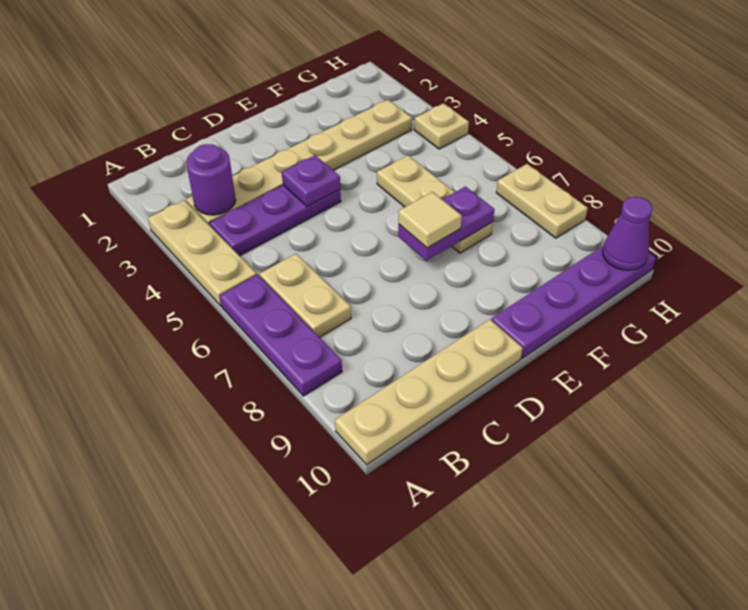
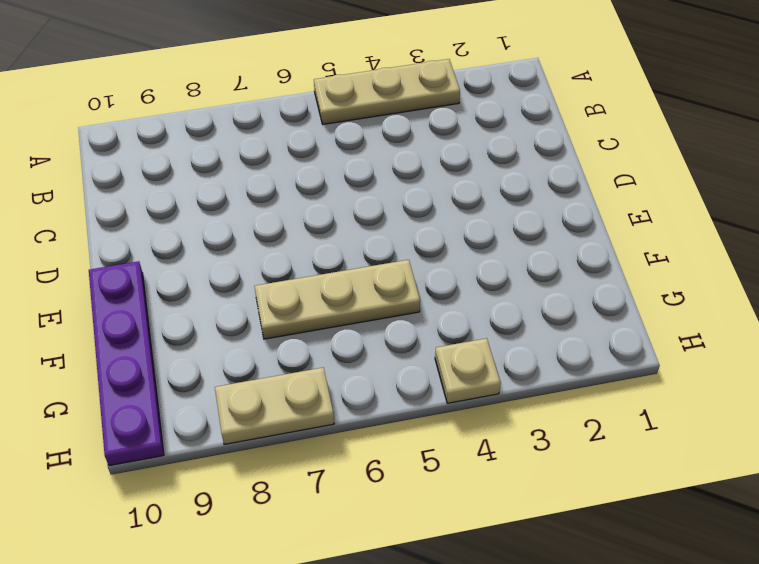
none -> purple plate A6:A8 level 1
none -> tan plate A10:D10 level 1
none -> tan plate B3:G3 level 1

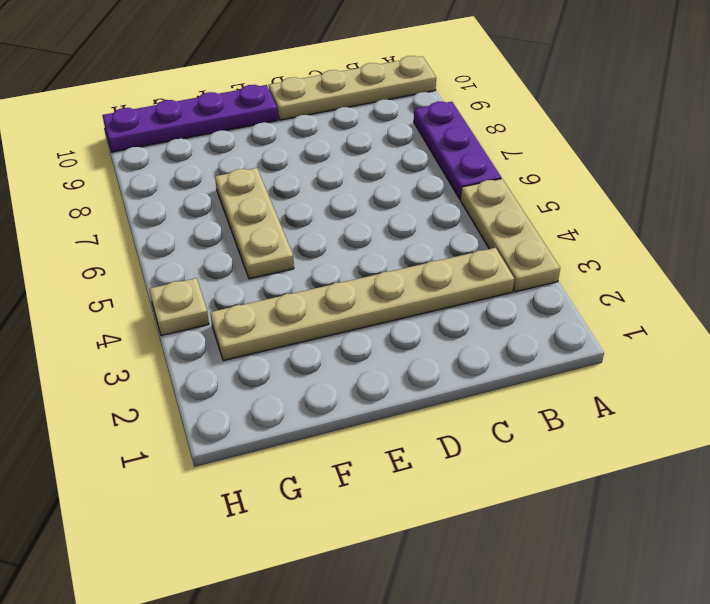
none -> purple plate B4:D4 level 1
none -> tan plate B6:B7 level 1
none -> tan plate H7:H8 level 1

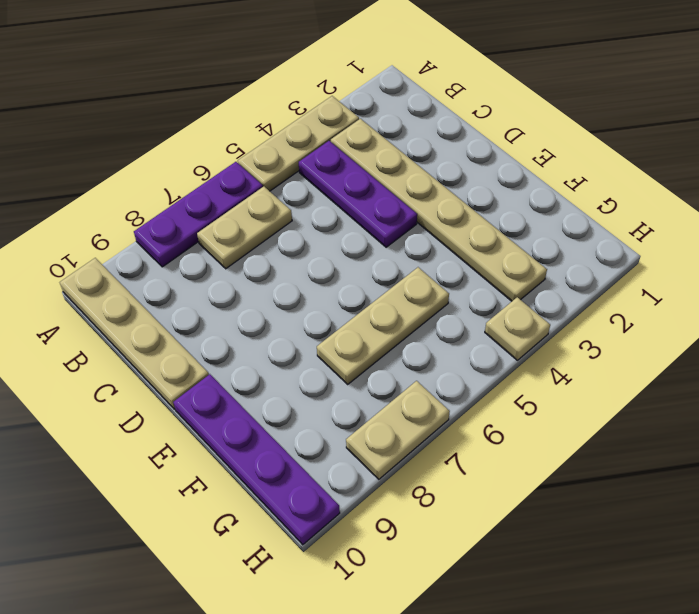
none -> purple round brick B3 level 2
none -> purple plate D4 level 2
none -> purple plate E7:F7 level 2

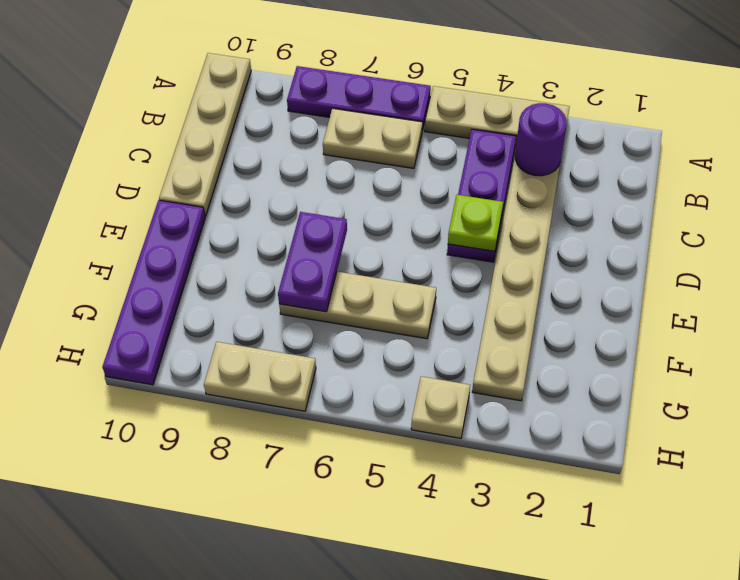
lime plate D4 level 2 -> purple plate D4 level 2
none -> purple cone H10 level 2
none -> tan tile E7 level 3

